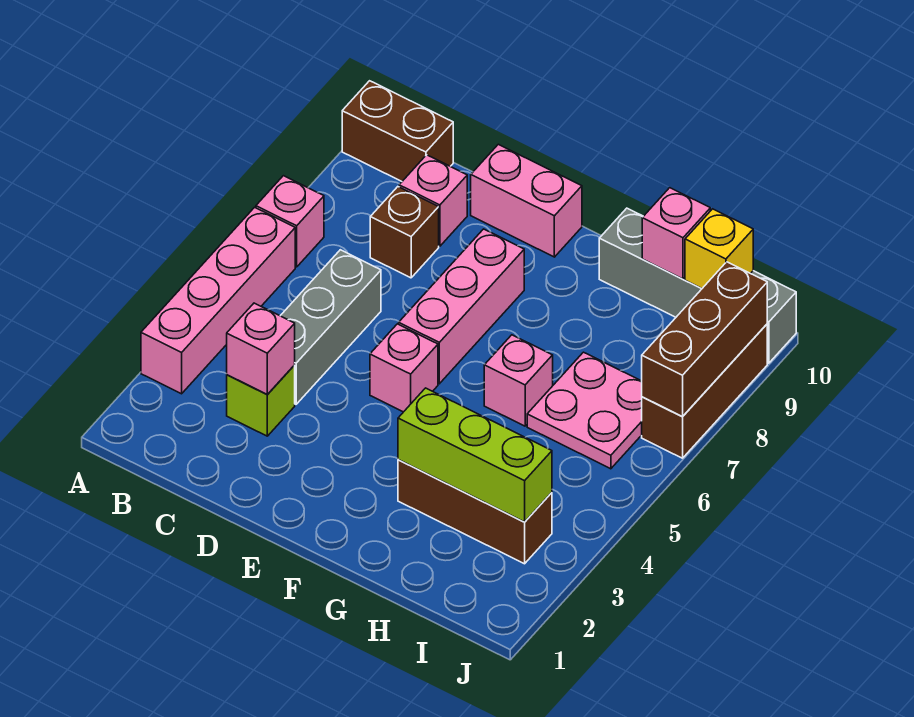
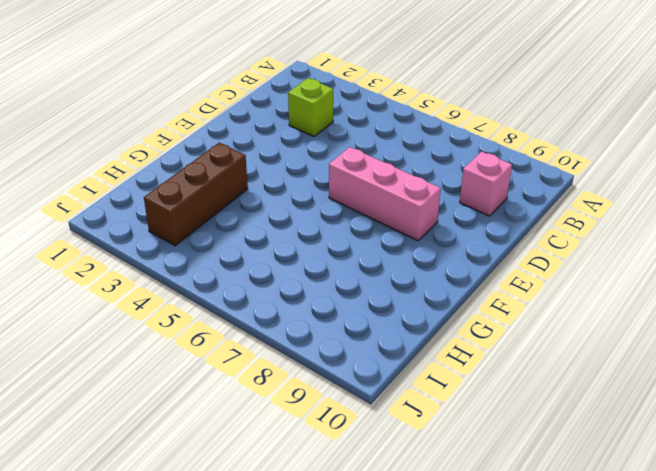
none -> pink brick A3:A6 level 1
none -> pink brick A7 level 1
none -> brown brick A10:B10 level 1

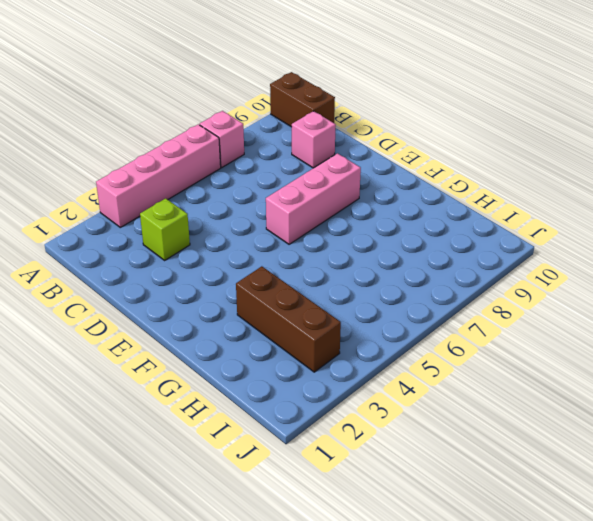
none -> grey brick C4:C6 level 1
none -> brown brick C8 level 1
none -> pink brick D10:E10 level 1

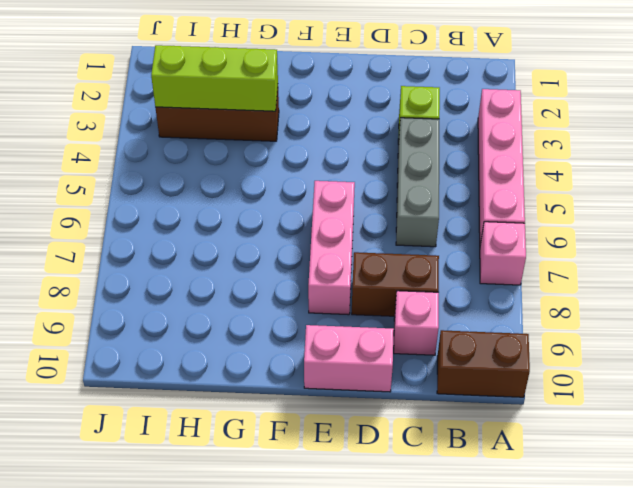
brown brick C8:D8 level 1 -> brown brick C8 level 1
none -> pink brick E5 level 1
none -> pink brick G6 level 1
none -> grey brick G10:J10 level 1

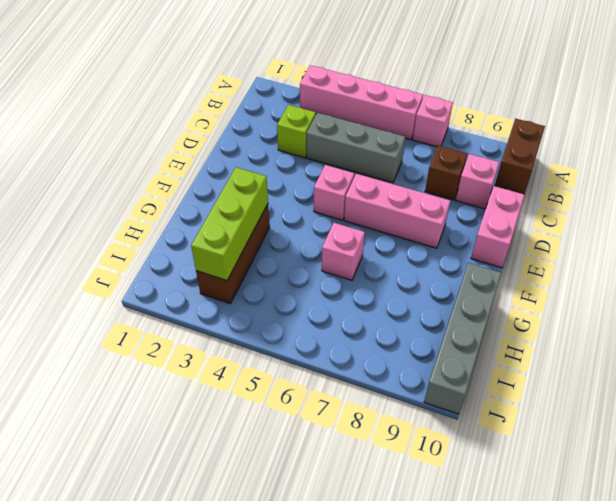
none -> pink plate H6:I7 level 1
none -> brown brick J7:J9 level 1
none -> pink brick C3 level 2

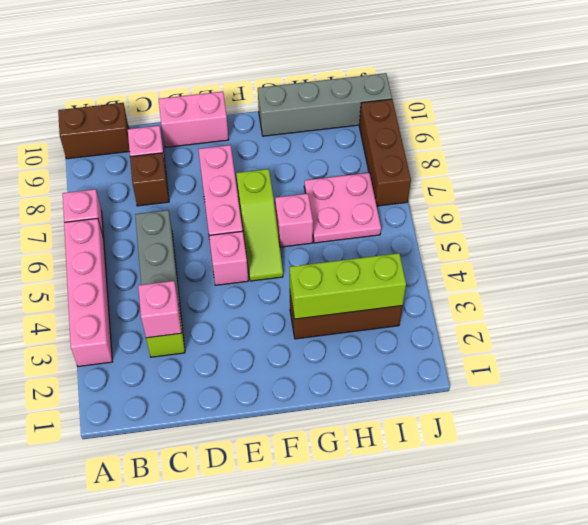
lime slope F5:F7 level 1 top 7 -> none
none -> pink brick H10 level 2
none -> yellow brick I10 level 2
none -> brown brick J7:J9 level 2

